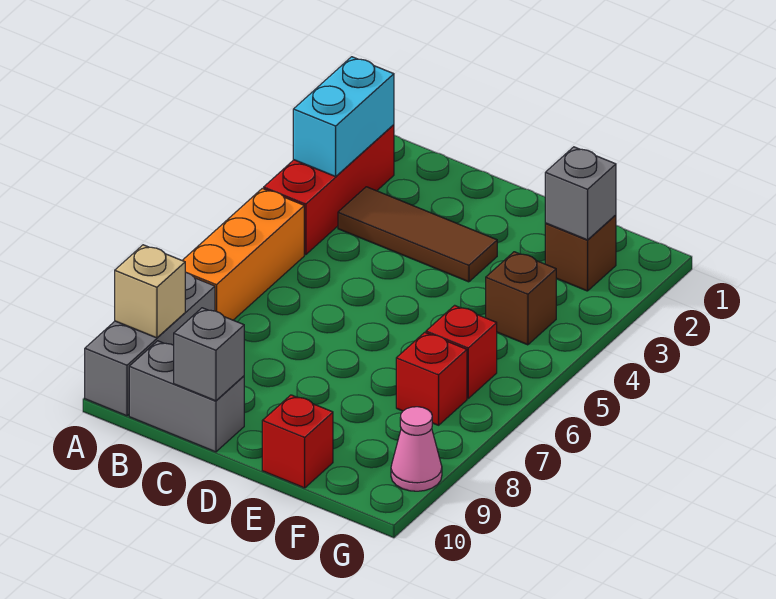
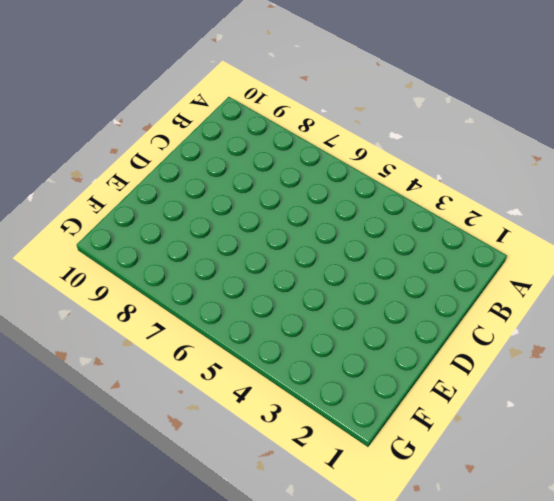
none -> red brick A2:A4 level 1
none -> orange brick A5:A7 level 1
none -> grey brick A8:A10 level 1

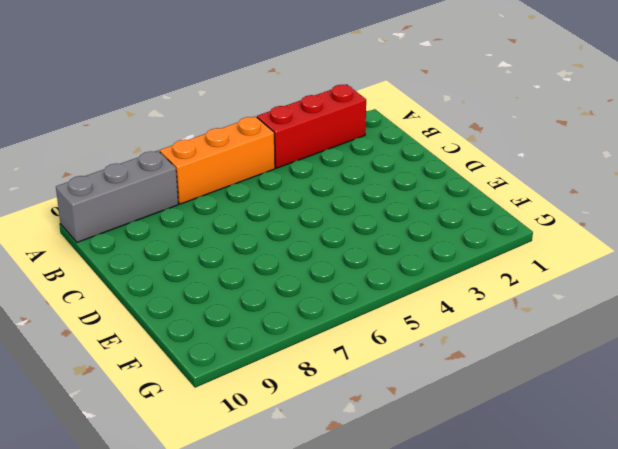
none -> brown tile B3:D3 level 1
none -> grey brick B10:C10 level 1
none -> red brick E10 level 1

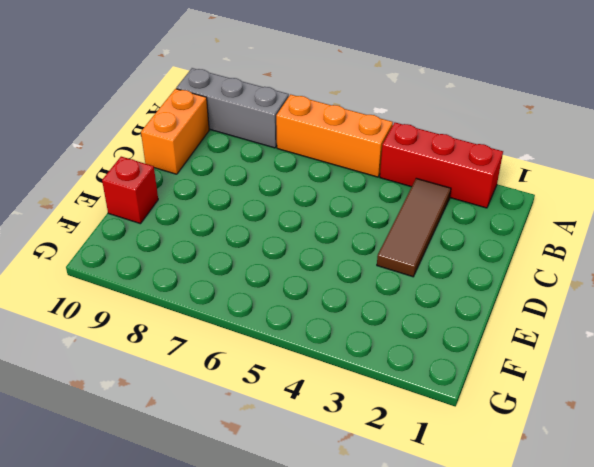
orange brick B10:C10 level 1 -> grey brick B10:C10 level 1
none -> brown brick F2 level 1
none -> brown brick F4 level 1
none -> red brick F6 level 1

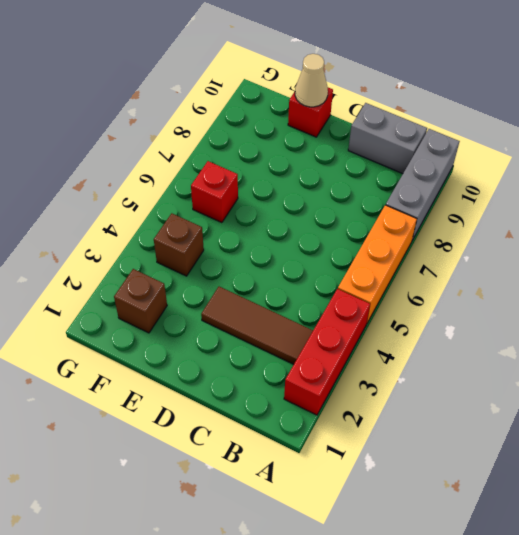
tan cone E10 level 2 -> none
none -> red brick F7 level 1
none -> pink cone G9 level 1
none -> cyan brick A2:A3 level 2

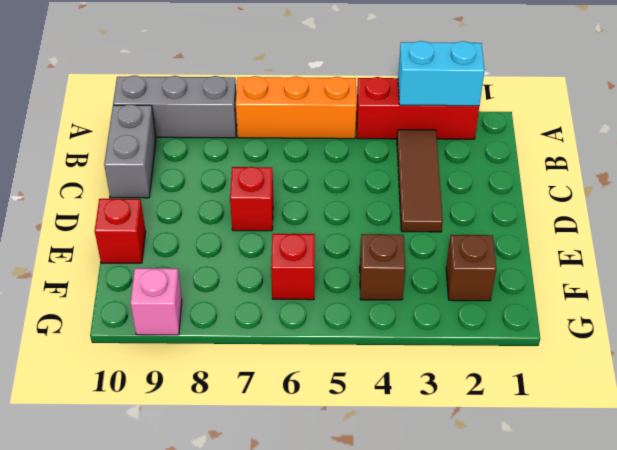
red brick D7 level 1 -> red brick F7 level 1
pink brick G9 level 1 -> pink cone G9 level 1
none -> tan brick A9 level 2
none -> grey brick C10 level 2
none -> grey brick F2 level 2

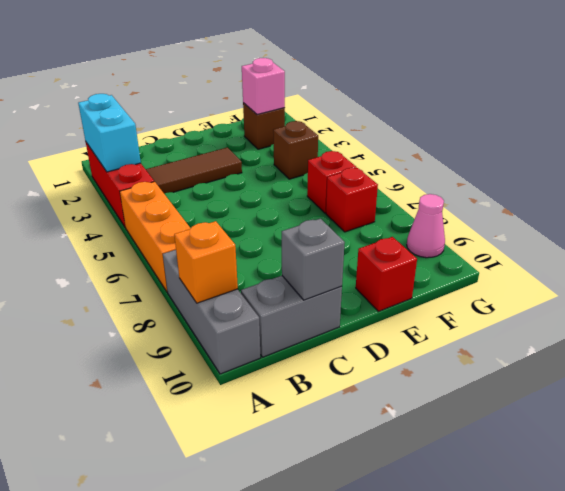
orange brick A9 level 2 -> tan brick A9 level 2
pink brick F2 level 2 -> grey brick F2 level 2

